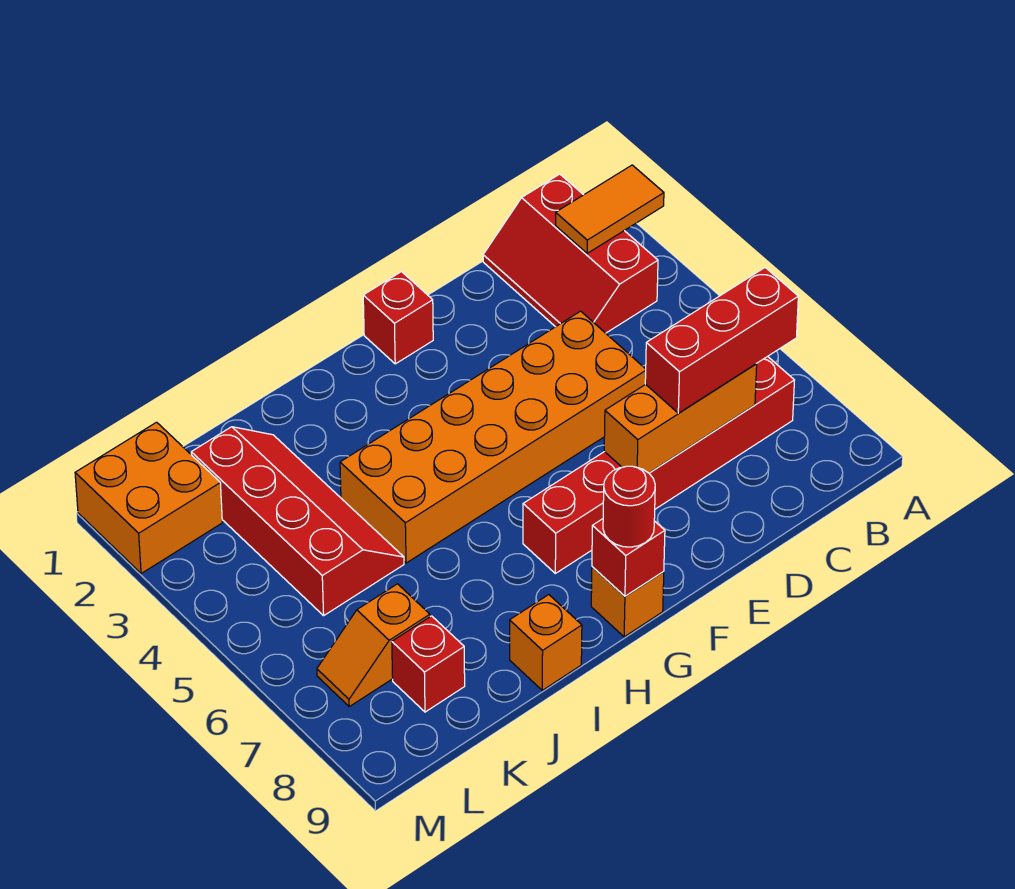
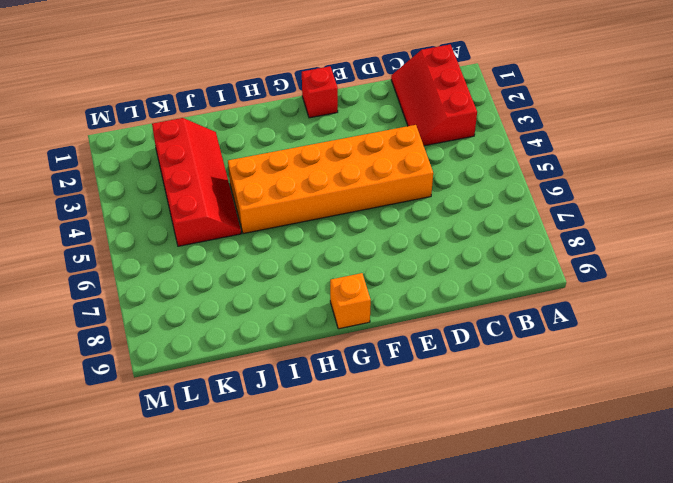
none -> red brick B7:G7 level 1
none -> orange brick I9 level 1
none -> orange slope K7:L7 level 1 top K

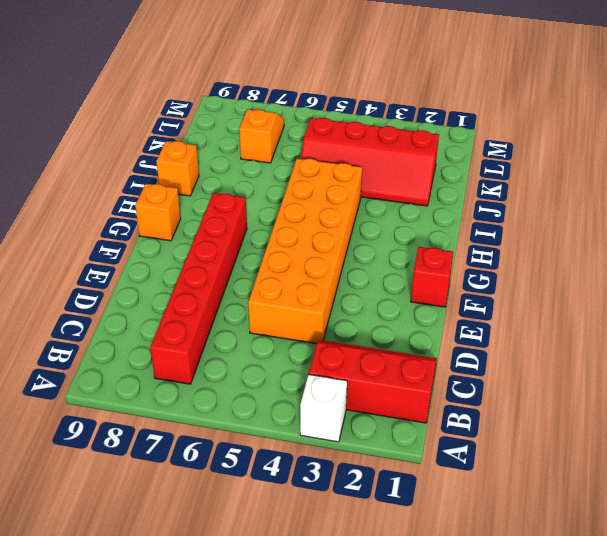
white brick A3 level 1 -> none
none -> red brick K8 level 1
none -> orange brick L1:M2 level 1
none -> orange tile A2:B2 level 2

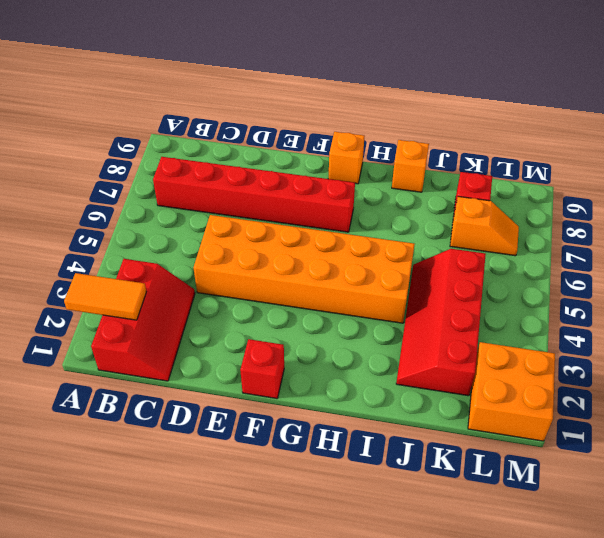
none -> orange brick C7:E7 level 2
none -> red brick G9 level 2
none -> red brick B7:D7 level 3

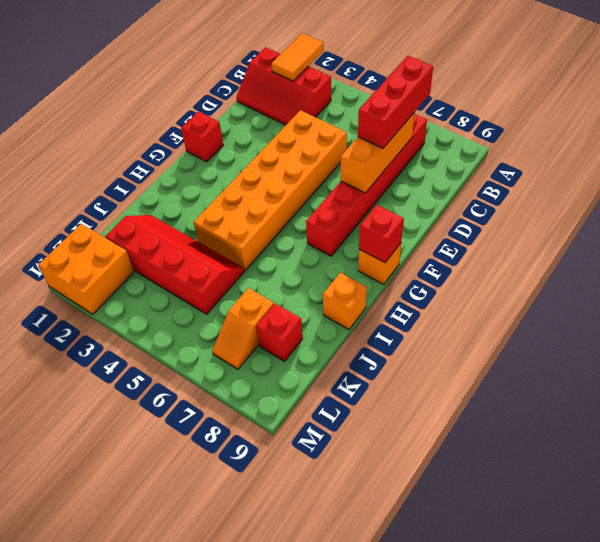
none -> red round brick G9 level 3

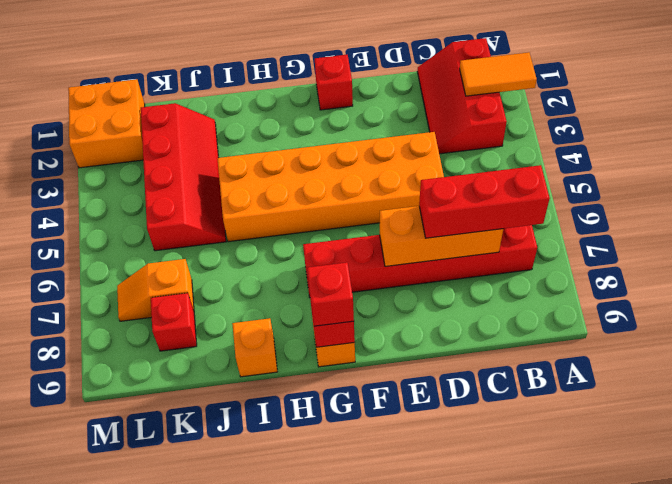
red brick G9 level 3 -> red round brick G9 level 3

